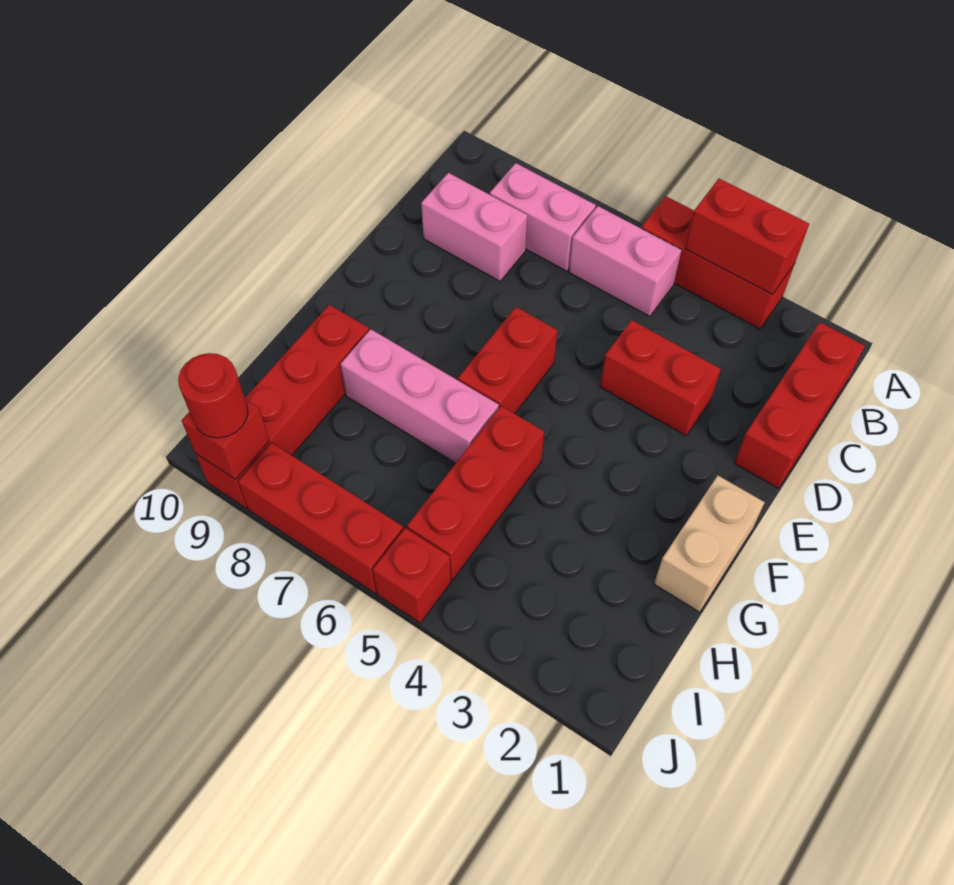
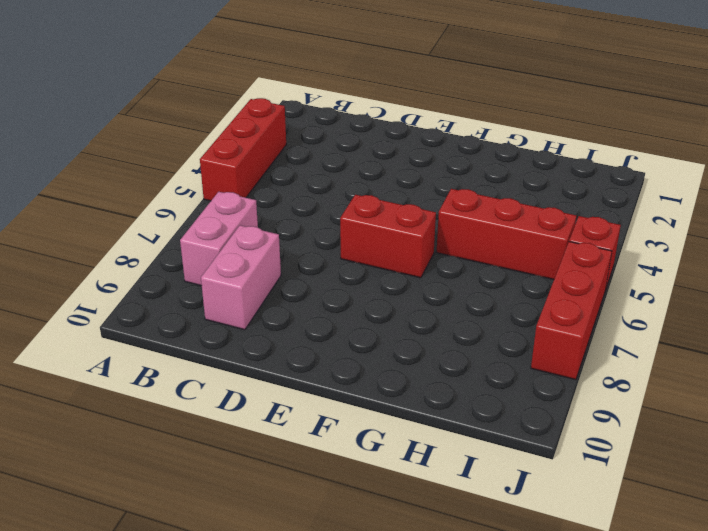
none -> red brick B1:D1 level 1
none -> pink brick B5:B6 level 1
none -> red brick D3:D4 level 1

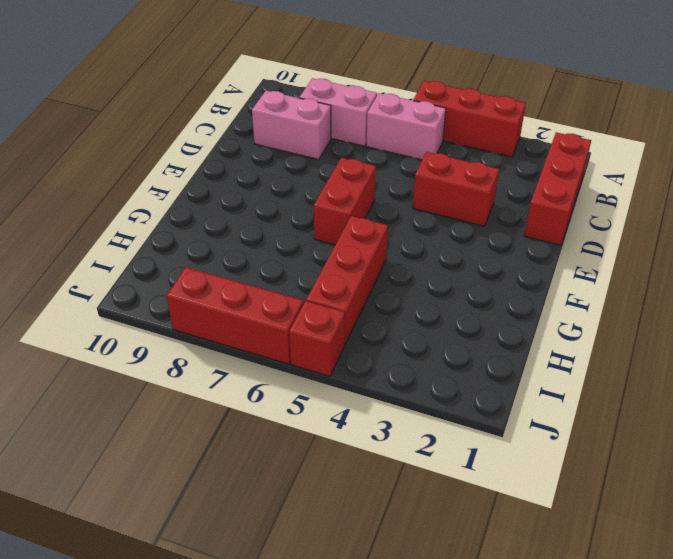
none -> tan brick F1:G1 level 1
none -> pink brick G6:G8 level 1
none -> red brick G9:J9 level 1

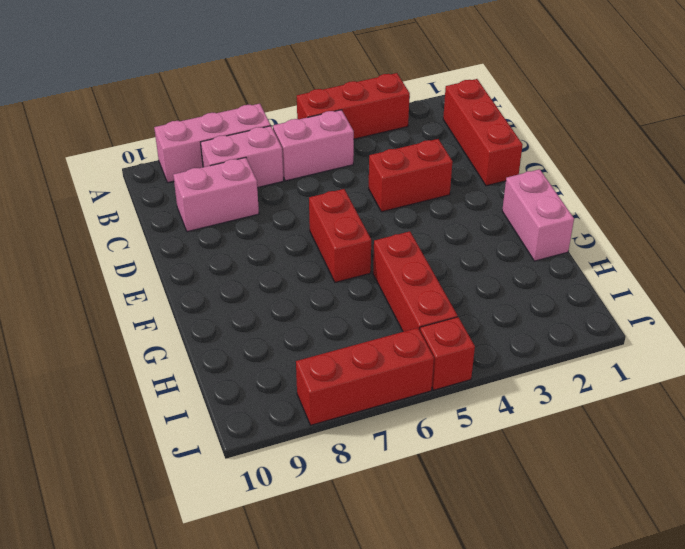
pink brick A7:A9 level 1 -> pink brick G6:G8 level 1
pink brick F1:G1 level 1 -> tan brick F1:G1 level 1
none -> red brick G9:J9 level 1
none -> red brick A3:A4 level 2
none -> red brick J9 level 2

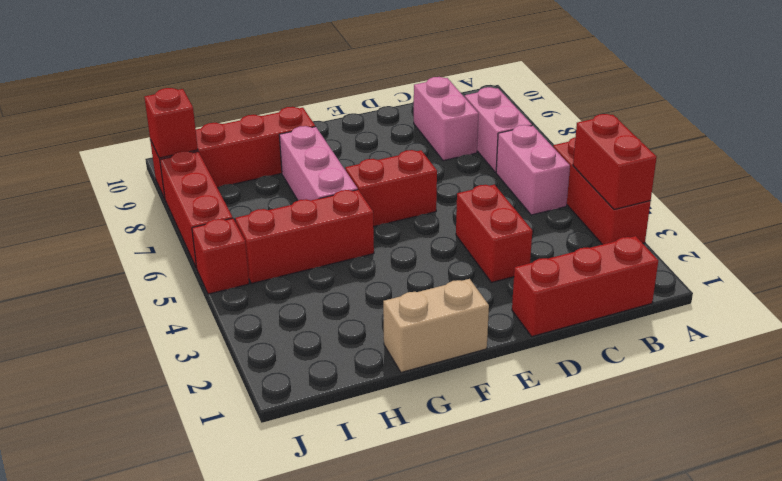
none -> red round brick J9 level 3

